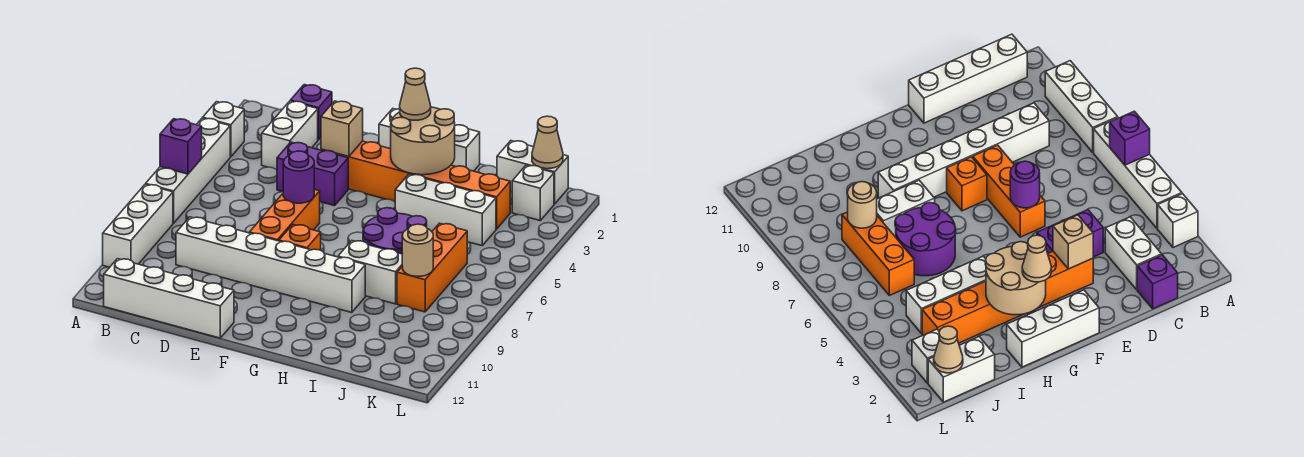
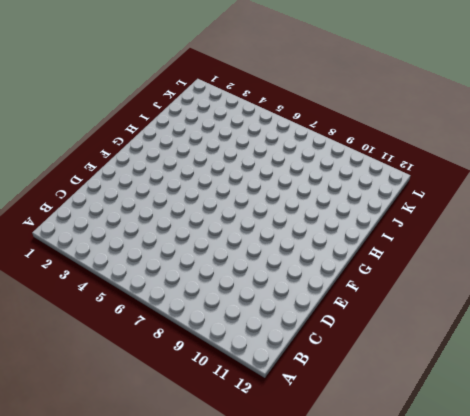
none -> white brick A3 level 1
none -> white brick A4:A7 level 1
none -> white brick A8:A10 level 1

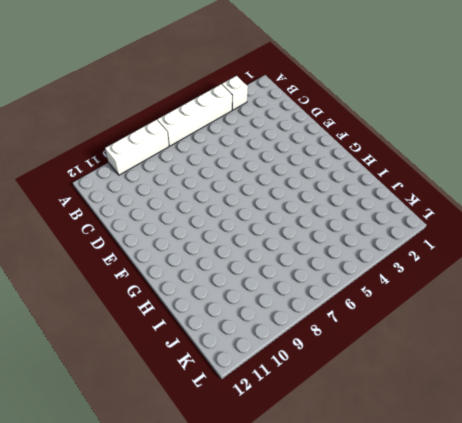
none -> white brick B12:E12 level 1
none -> purple brick C1 level 1
none -> white brick C2:C3 level 1

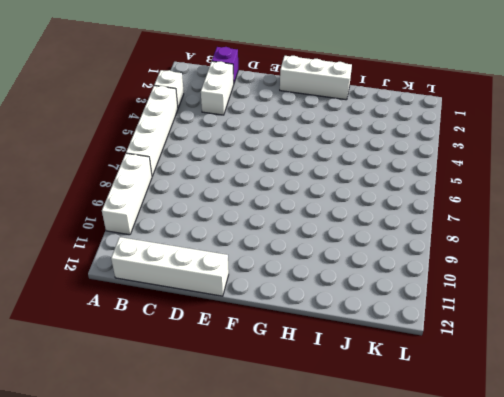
none -> white brick C9:H9 level 1
none -> purple brick D4:E4 level 1
none -> orange brick E3:J3 level 1

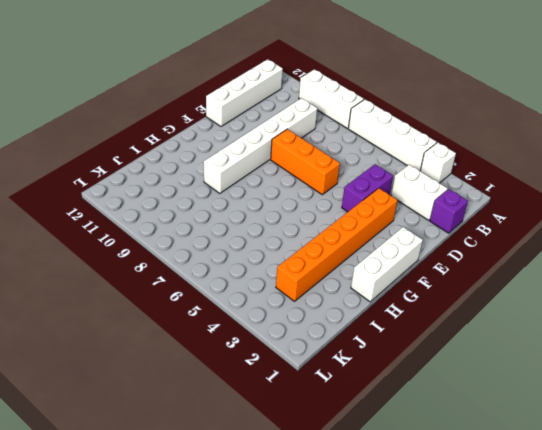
none -> orange brick F8 level 1
none -> white brick H4:J4 level 1
none -> purple round brick H6:I7 level 1

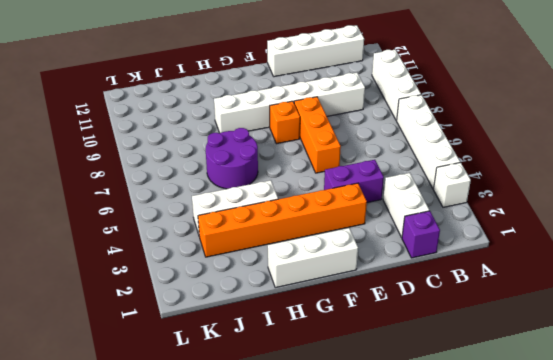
none -> white brick H8:I8 level 1
none -> white brick J1:K1 level 1
none -> orange brick J6:J8 level 1

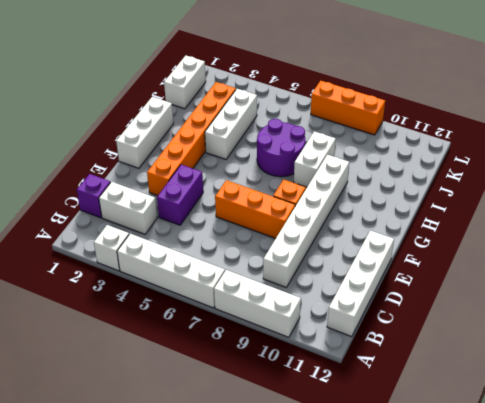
orange brick L7:L9 level 1 -> orange brick J6:J8 level 1
none -> white brick K2 level 1
none -> purple brick A6 level 2
none -> tan brick E3 level 2

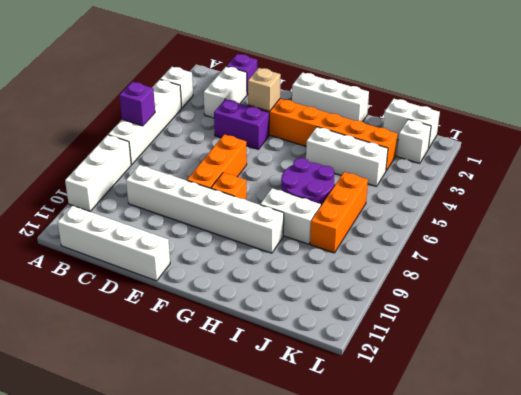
none -> purple round brick E6 level 2
none -> tan round brick G2:H3 level 2
none -> tan round brick J8 level 2

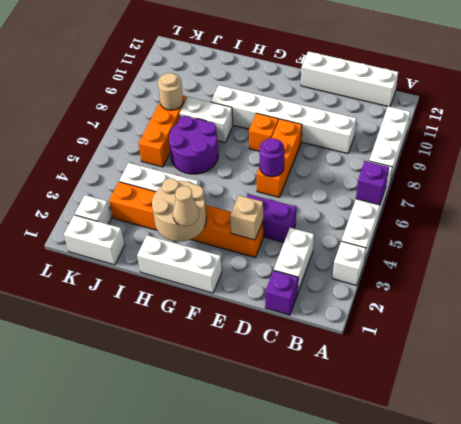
none -> tan cone K1 level 2

